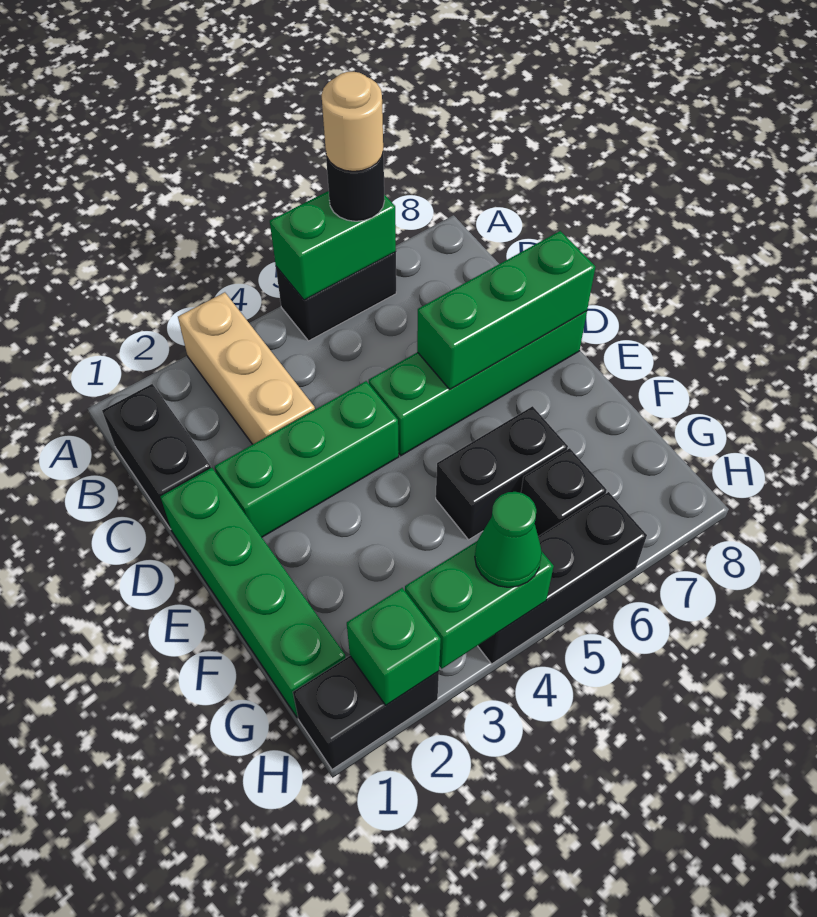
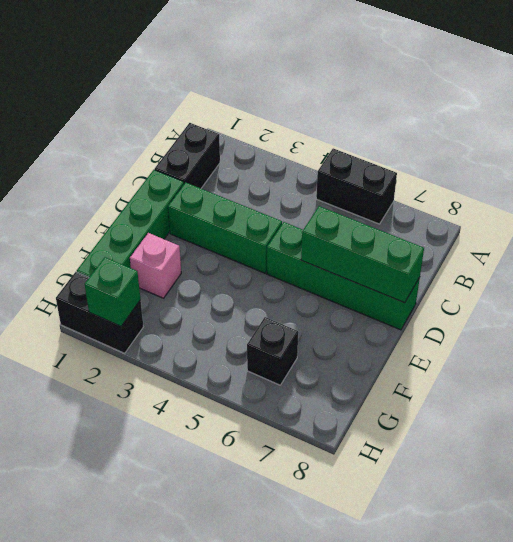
pink brick F2 level 1 -> none
none -> tan brick A3:C3 level 1
none -> black brick F5:F6 level 1
none -> black brick H4:H6 level 1

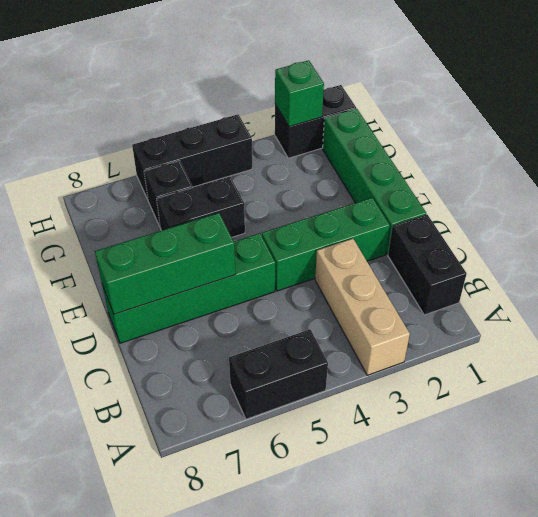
none -> green brick A5:A6 level 2
none -> green brick H3:H4 level 2
none -> black round brick A6 level 3

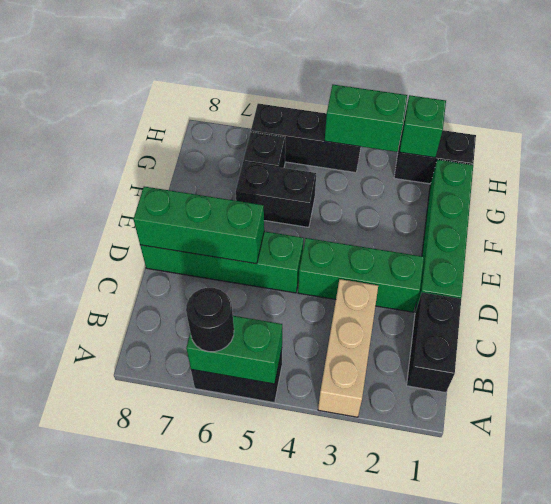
none -> green cone H4 level 3
none -> tan round brick A6 level 4

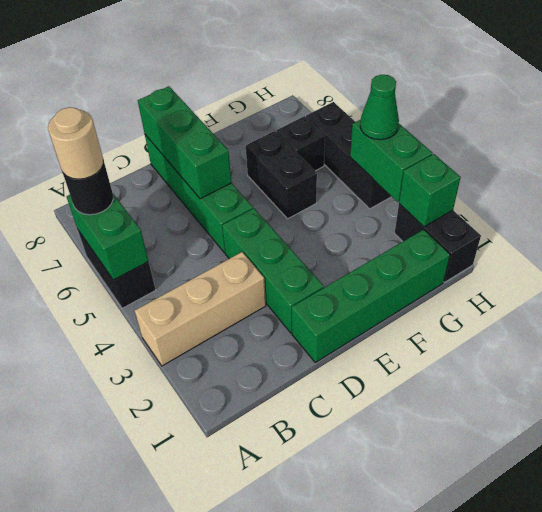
none -> black brick B1:C1 level 1

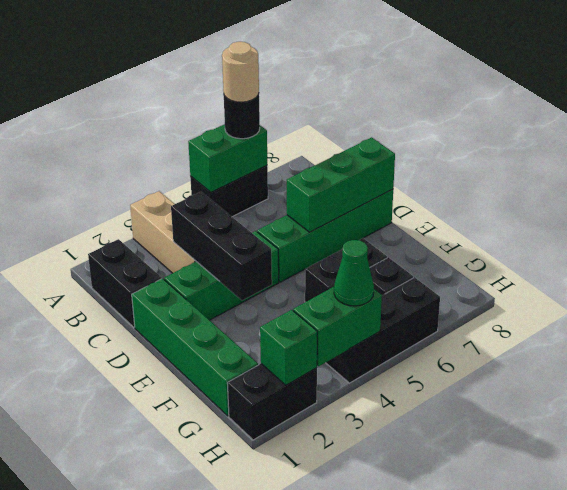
black brick C3:E3 level 2 -> none

